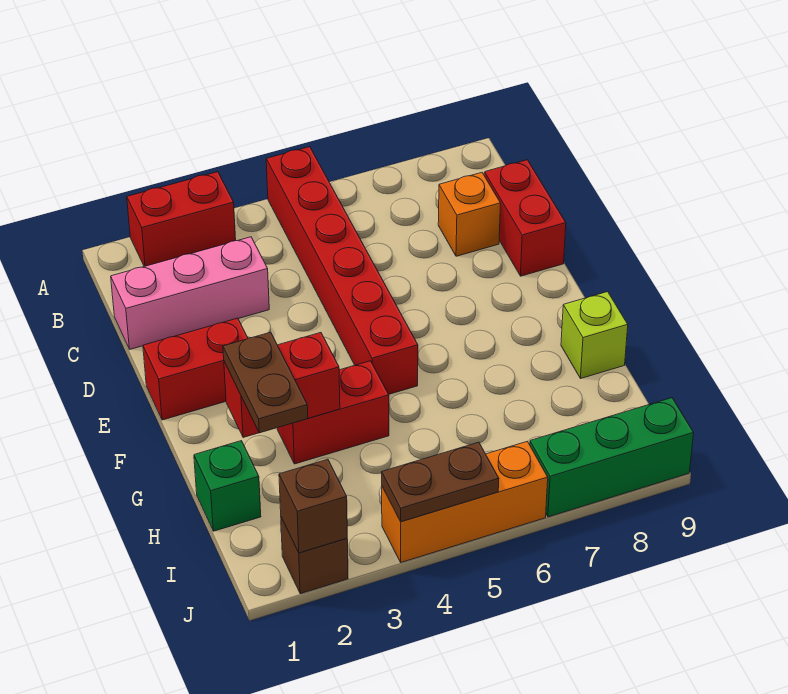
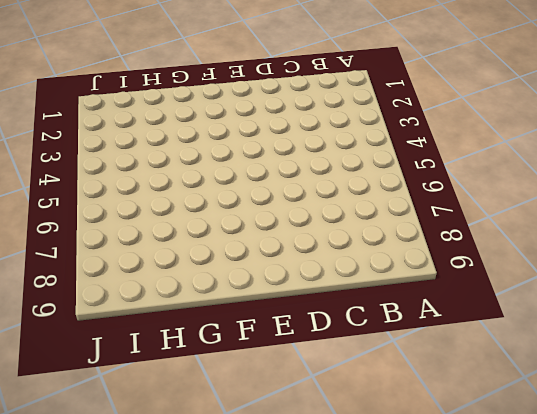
none -> red brick A2:A3 level 1
none -> red brick A5:F5 level 1
none -> pink brick C1:C3 level 1

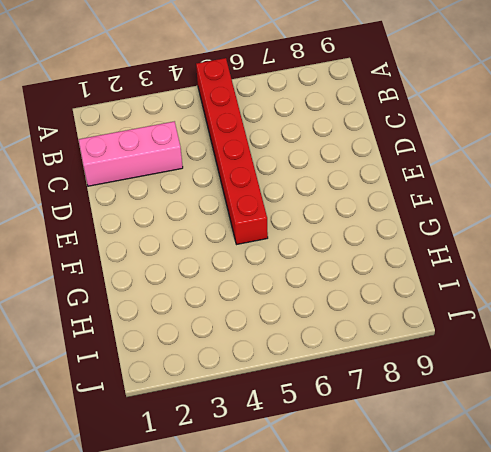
none -> red brick A2:A3 level 1
none -> orange brick C8 level 1
none -> red brick C9:D9 level 1

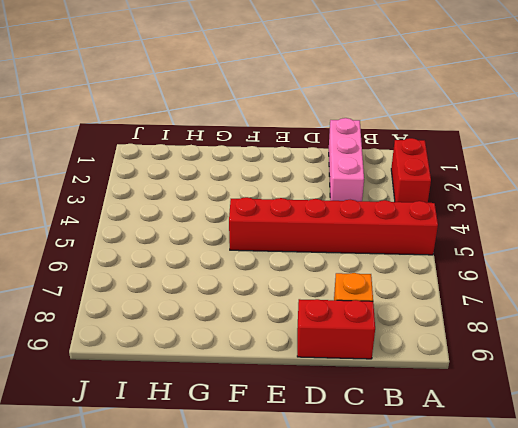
none -> red brick E1:E2 level 1
none -> red brick G3:G4 level 1
none -> lime brick G9 level 1

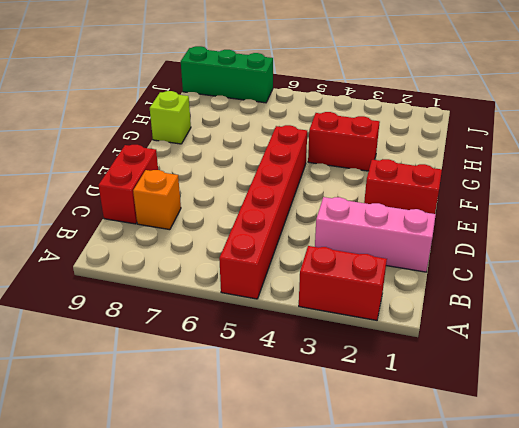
none -> green brick H1 level 1
none -> brown brick J2 level 1
none -> orange brick J4:J6 level 1

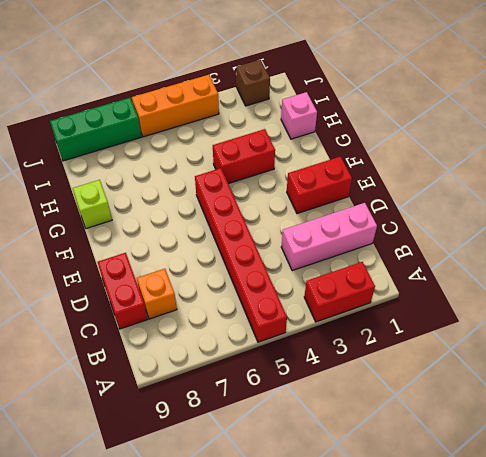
pink brick H1 level 1 -> green brick H1 level 1
none -> red brick G2:G3 level 2
none -> brown brick J2 level 2
none -> brown plate J4:J5 level 2

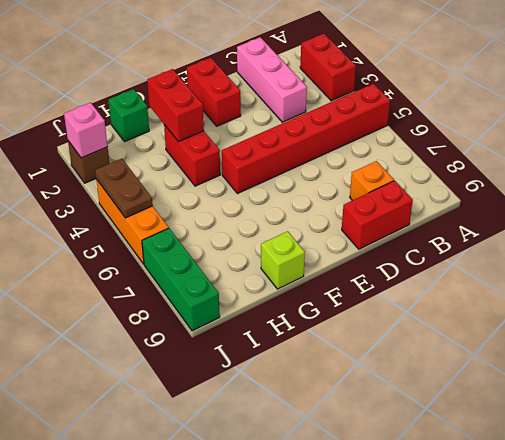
pink brick J2 level 2 -> brown brick J2 level 2
none -> brown plate G2:H2 level 3

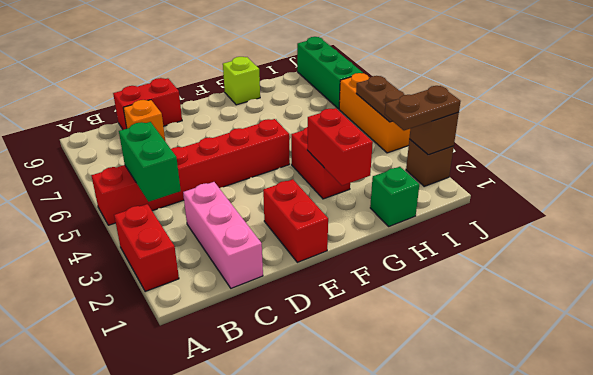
green brick B4:B5 level 2 -> none
brown plate I2:J2 level 3 -> brown plate G2:H2 level 3

